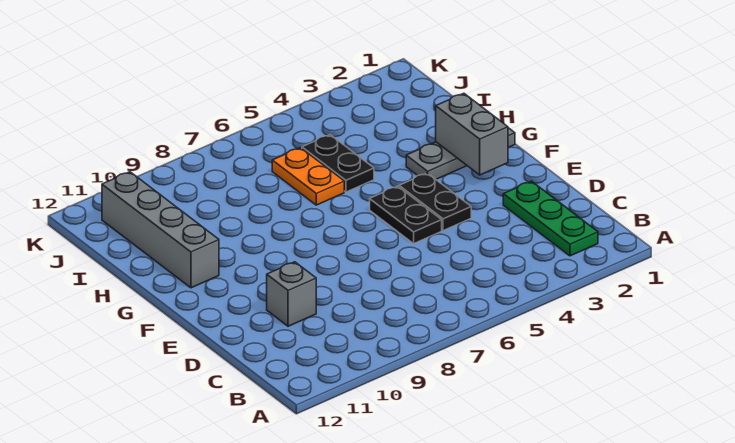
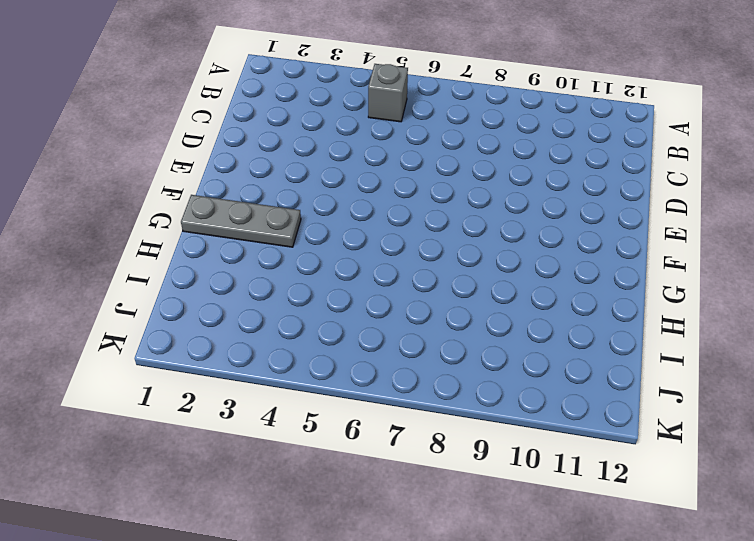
grey brick B5 level 1 -> grey brick D10 level 1
none -> green plate B2:D2 level 1
none -> black plate E4:F4 level 1

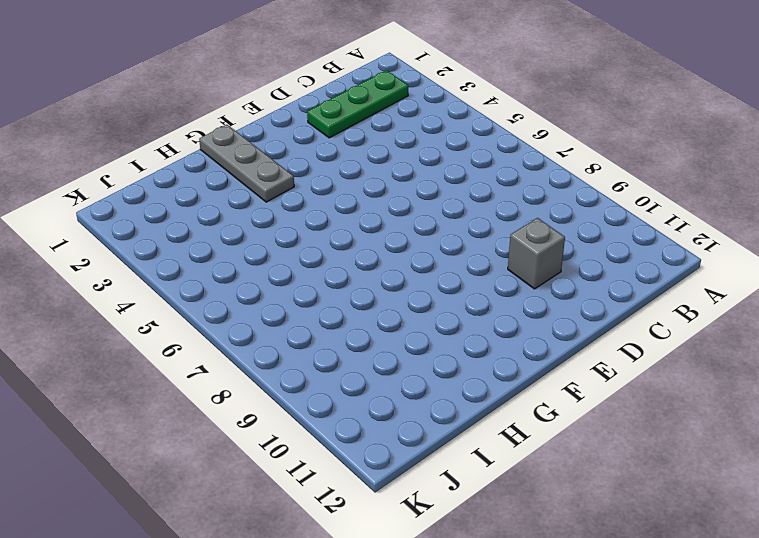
none -> black plate E4:F4 level 1
none -> black plate E5:F5 level 1

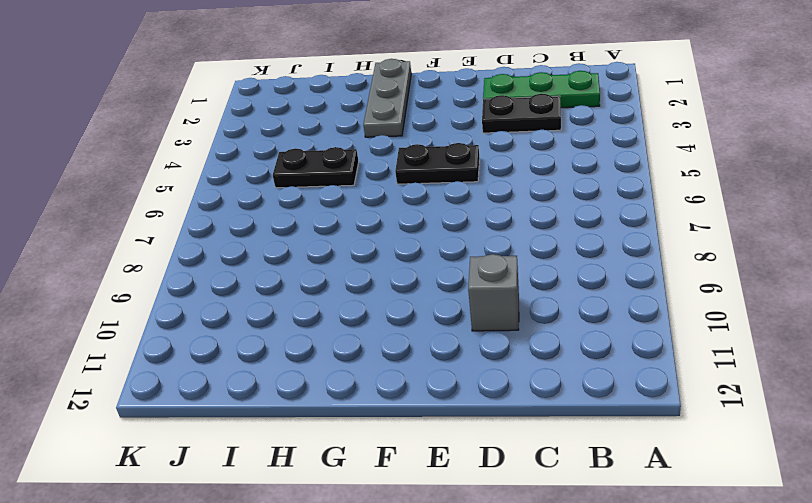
black plate C3:D3 level 1 -> black plate E4:F4 level 1
none -> grey brick G11:J11 level 1
none -> orange plate H6:I6 level 1

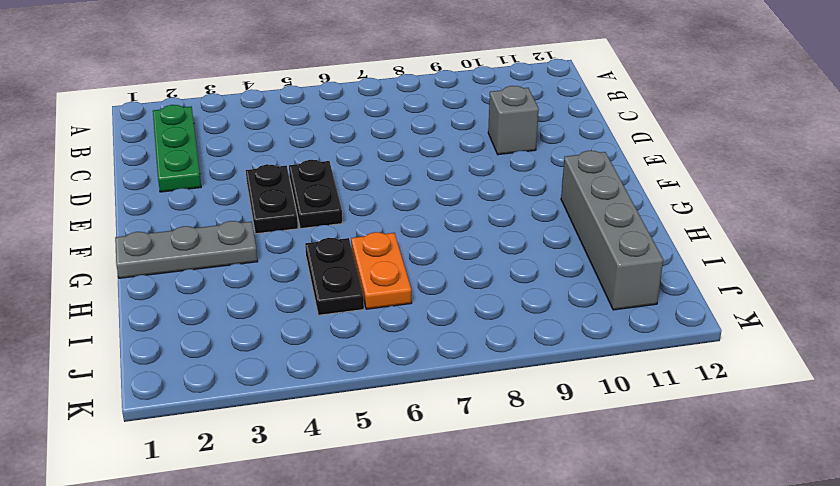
none -> grey brick F2:G2 level 2

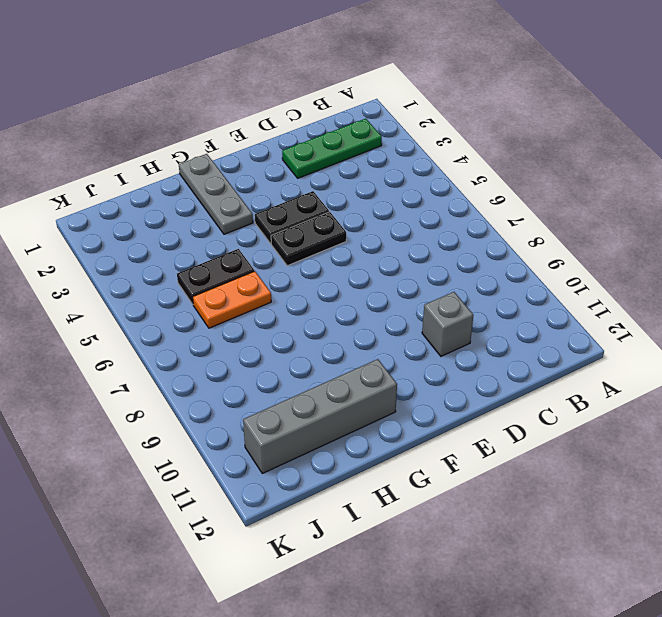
none -> grey brick F2:G2 level 2

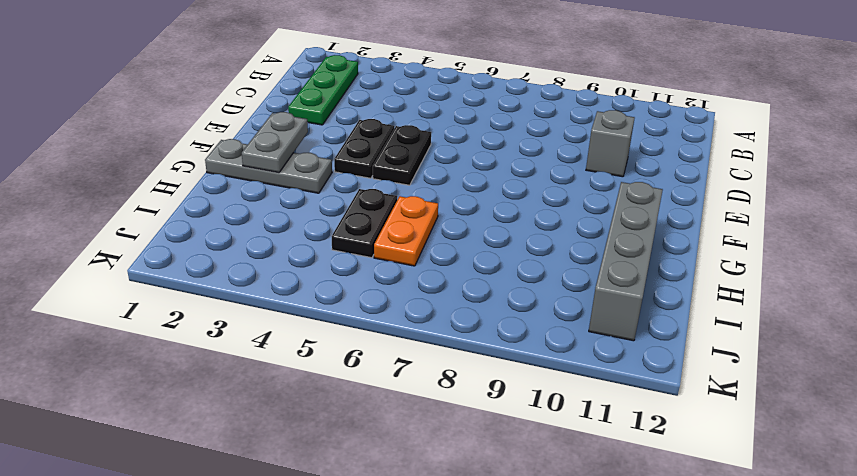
grey plate F2:G2 level 2 -> grey brick F2:G2 level 2

